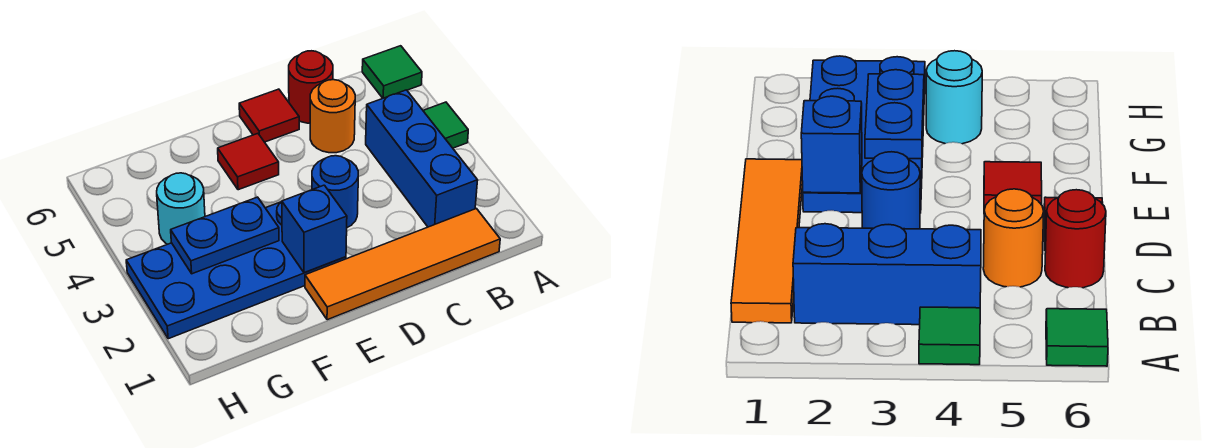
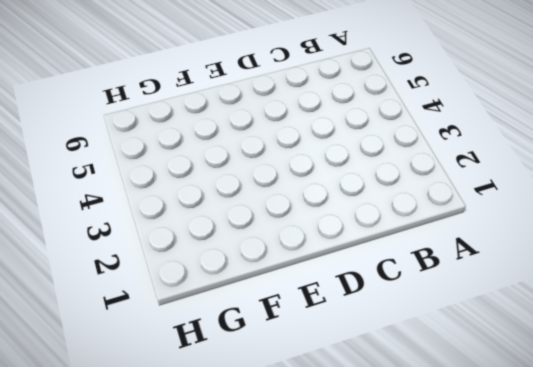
none -> green tile A4 level 1
none -> green tile A6 level 1
none -> orange tile B1:E1 level 1

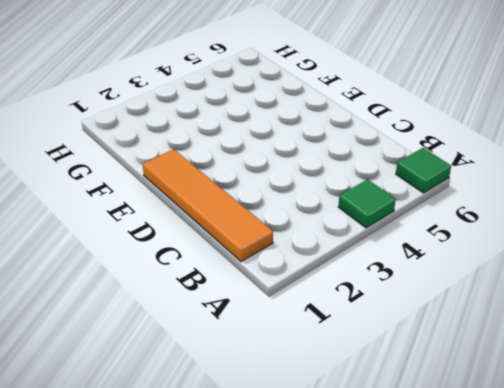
none -> blue brick B2:B4 level 1
none -> orange round brick C5 level 1
none -> red round brick C6 level 1

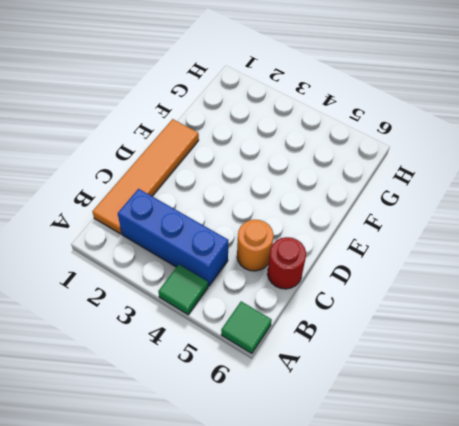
none -> blue round brick D3 level 1
none -> red tile D6 level 1
none -> blue plate E2:H3 level 1

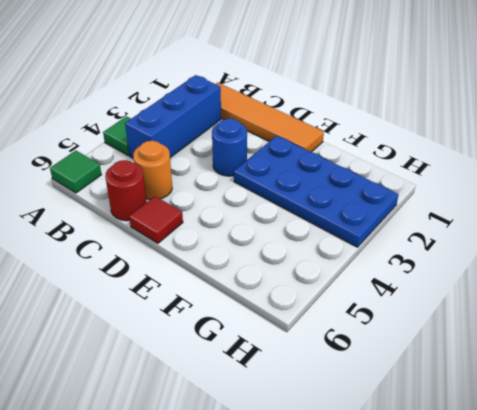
none -> red tile E5 level 1
none -> cyan round brick G4 level 1
none -> blue brick E2 level 2

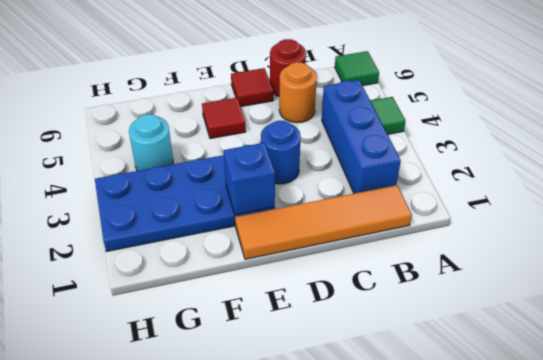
none -> blue plate F3:G3 level 2

